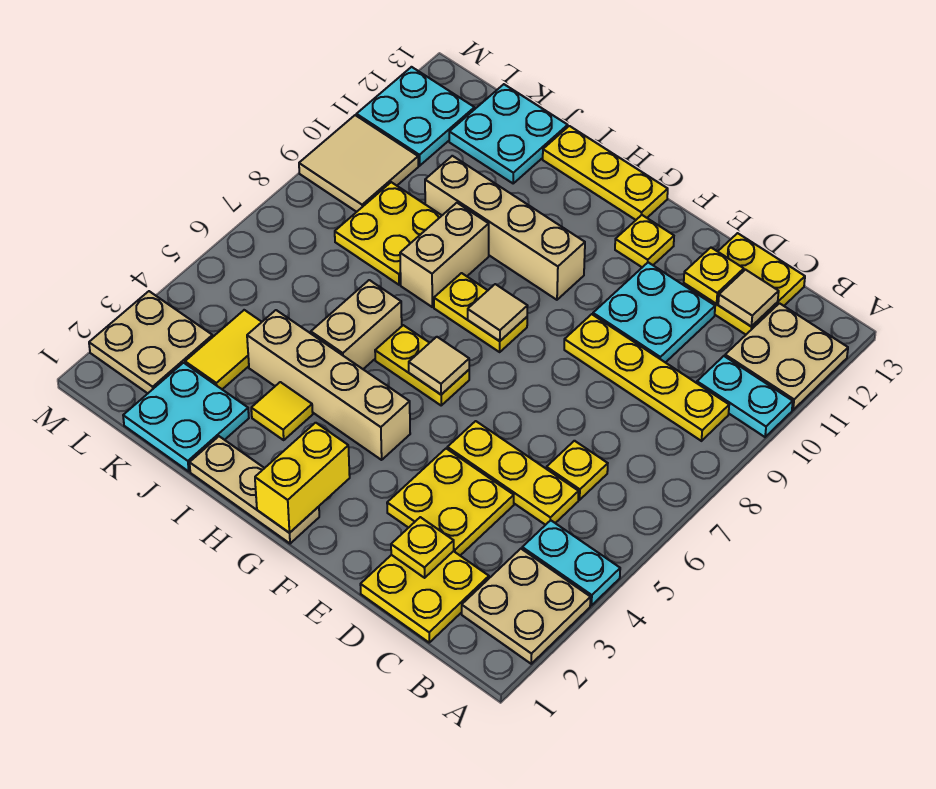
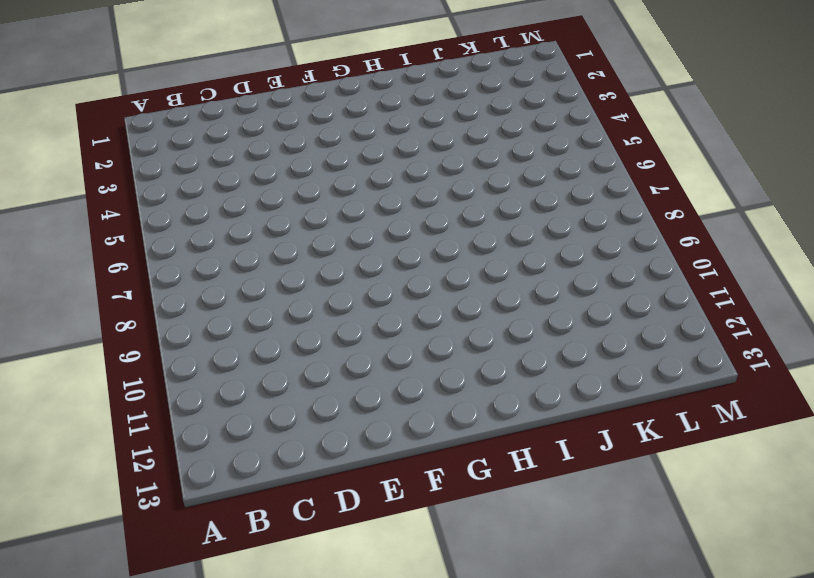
none -> tan plate A2:B3 level 1
none -> cyan plate A4:B4 level 1
none -> cyan plate A10:B10 level 1
none -> tan plate A11:B12 level 1

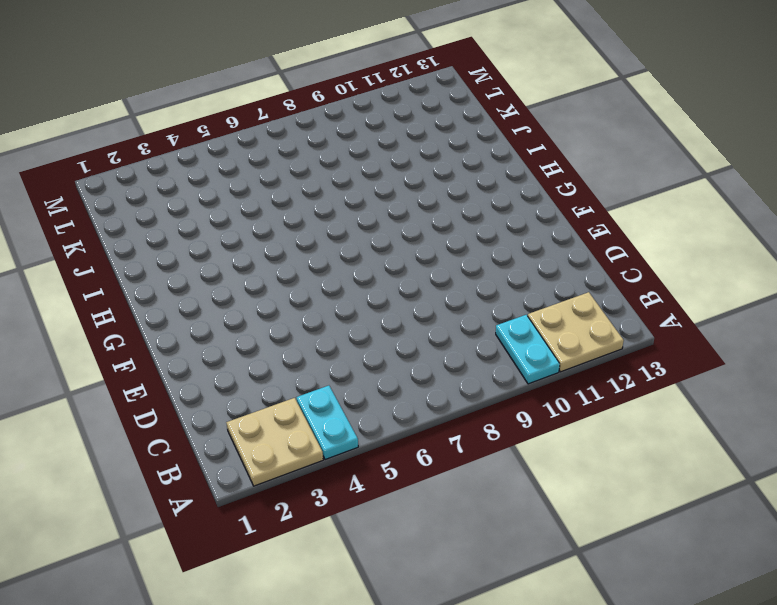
none -> yellow plate B9:E9 level 1
none -> yellow plate C1:D2 level 1
none -> yellow plate C5:E5 level 1
none -> yellow plate C6 level 1

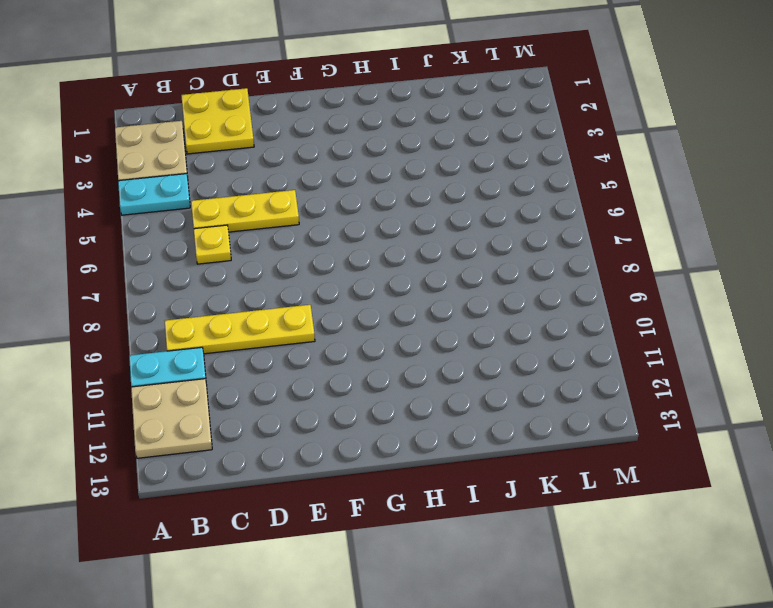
none -> yellow plate C12:D13 level 1
none -> yellow plate D3:E4 level 1
none -> cyan plate D10:E11 level 1
none -> yellow plate F12 level 1

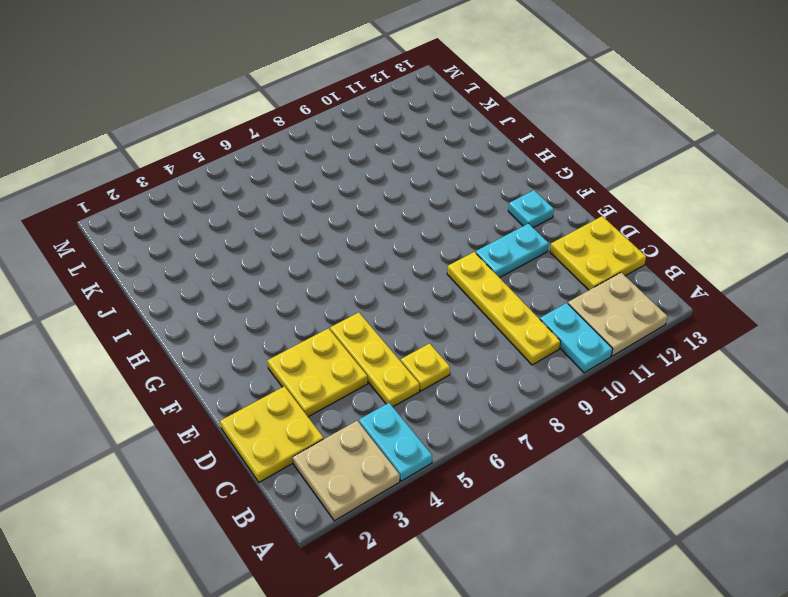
cyan plate E10:E11 level 1 -> cyan plate D10:E11 level 1
cyan plate F12 level 1 -> yellow plate F12 level 1
none -> tan plate G1:I1 level 1
none -> tan brick G4:J4 level 1
none -> yellow plate G6:H6 level 1
none -> yellow plate G8:H8 level 1

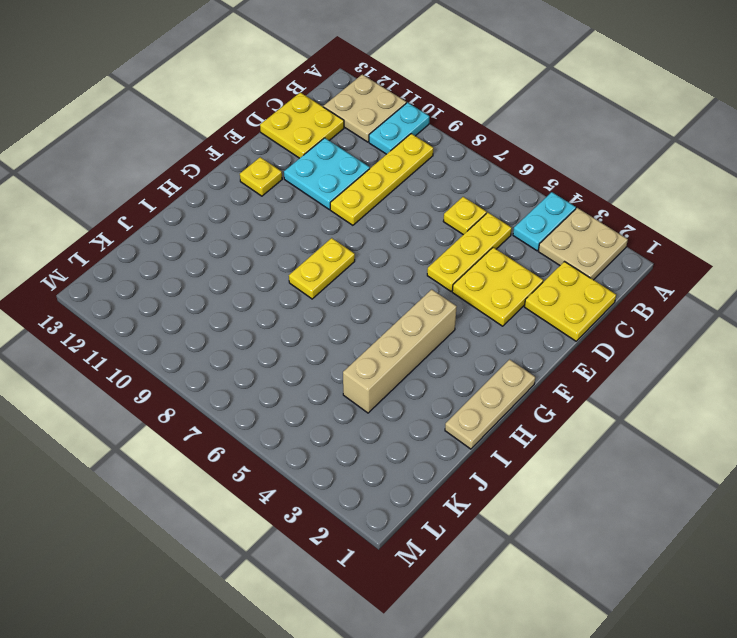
none -> yellow plate G6:H6 level 1
none -> tan brick G10:J10 level 1
none -> yellow plate G13:I13 level 1
none -> yellow tile I3 level 1

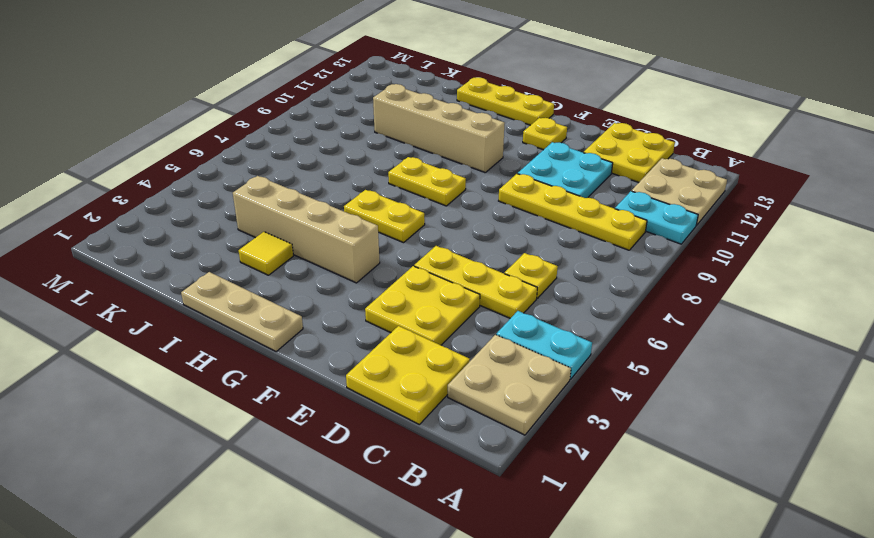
none -> tan brick I5:I6 level 1
none -> tan brick I8:I9 level 1
none -> cyan plate J1:K2 level 1
none -> yellow plate J8:K9 level 1

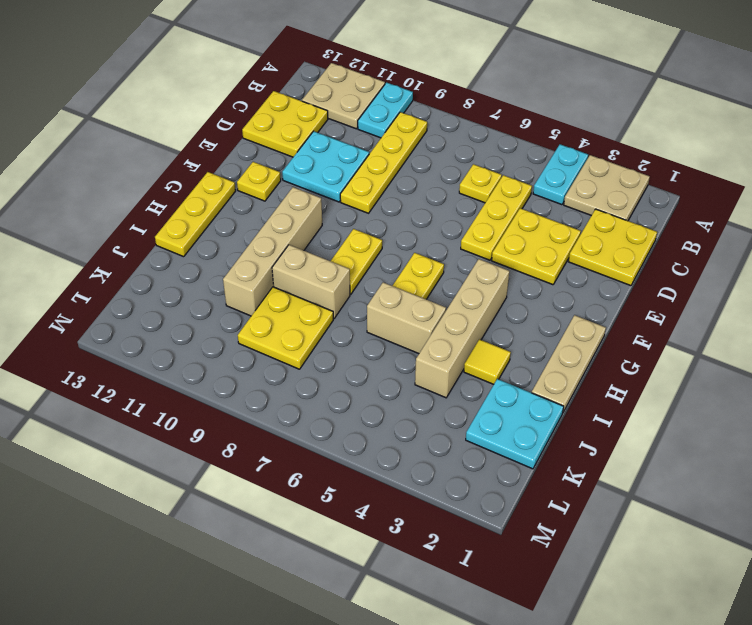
none -> cyan plate J12:K13 level 1
none -> yellow tile K3:K4 level 1
none -> tan plate L2:M3 level 1
none -> tan tile L9:M10 level 1

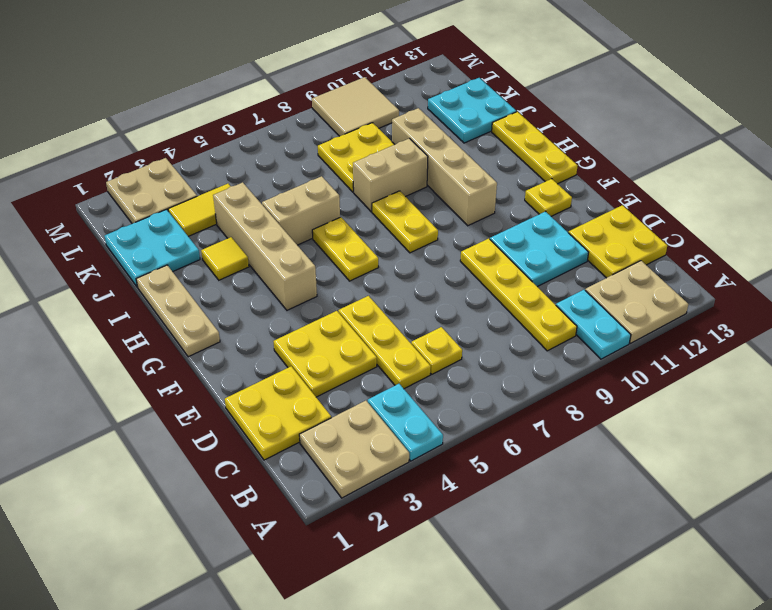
none -> cyan plate L11:M12 level 1
none -> tan tile C12 level 2
none -> yellow plate D2 level 2
none -> yellow plate D12 level 2

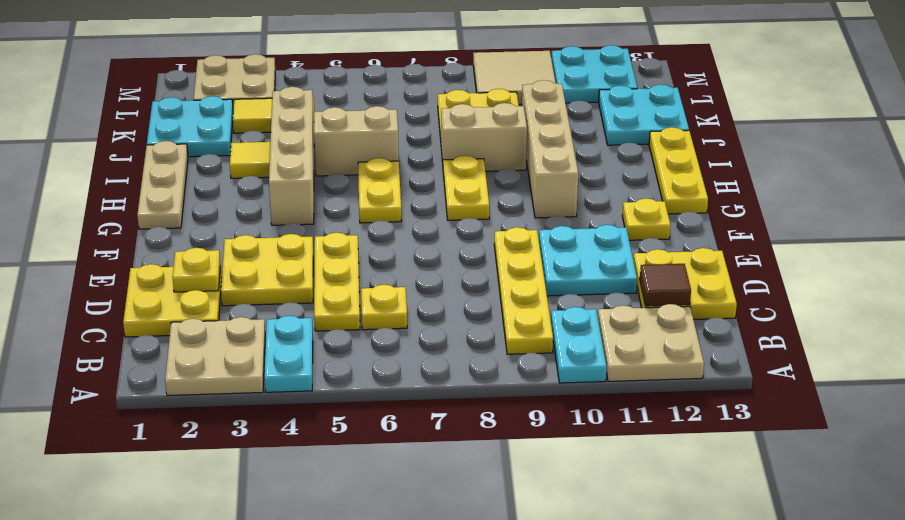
brown tile C12 level 2 -> tan tile C12 level 2
none -> yellow plate D12 level 2
none -> yellow brick G1:G2 level 2
none -> tan tile G6 level 2
none -> tan tile G8 level 2

